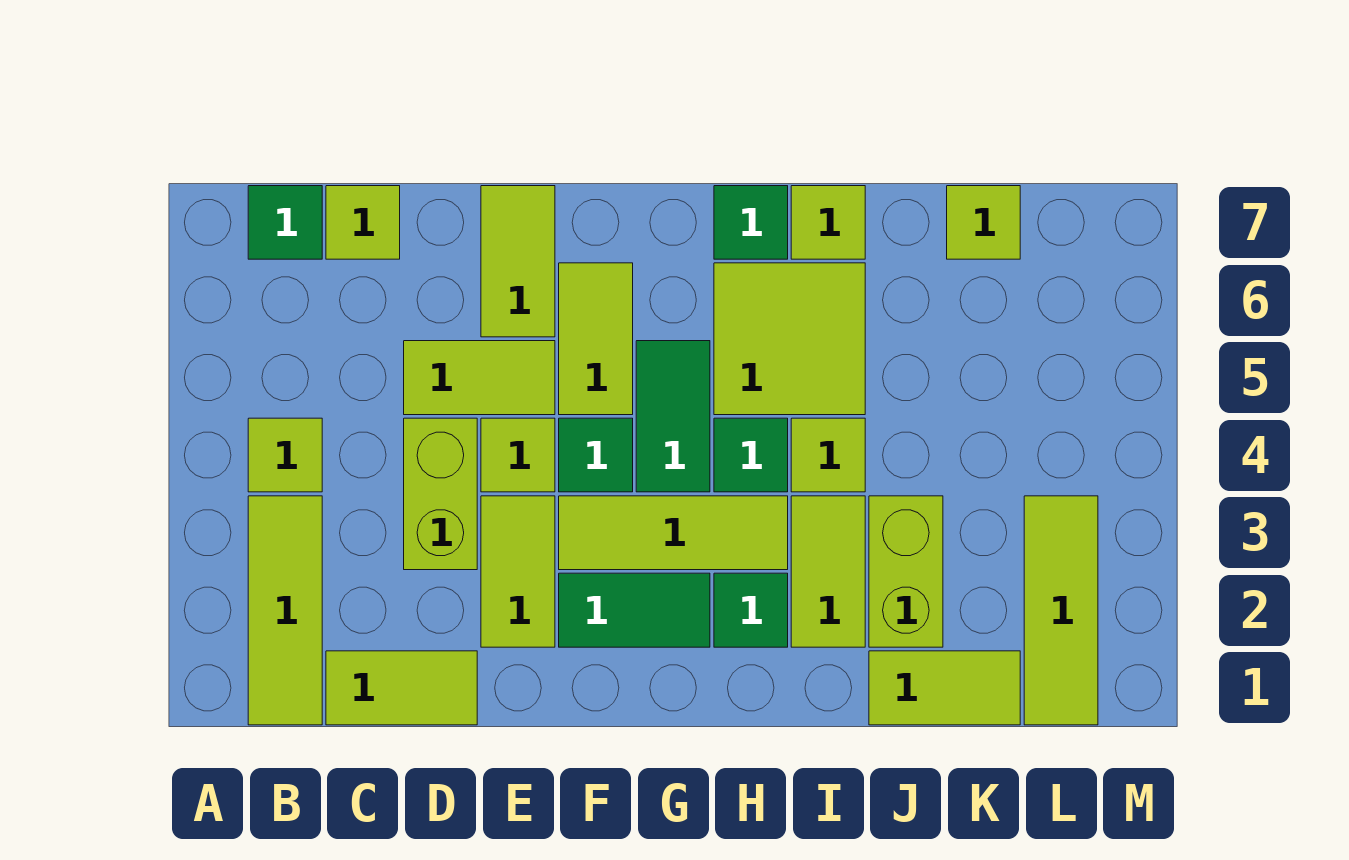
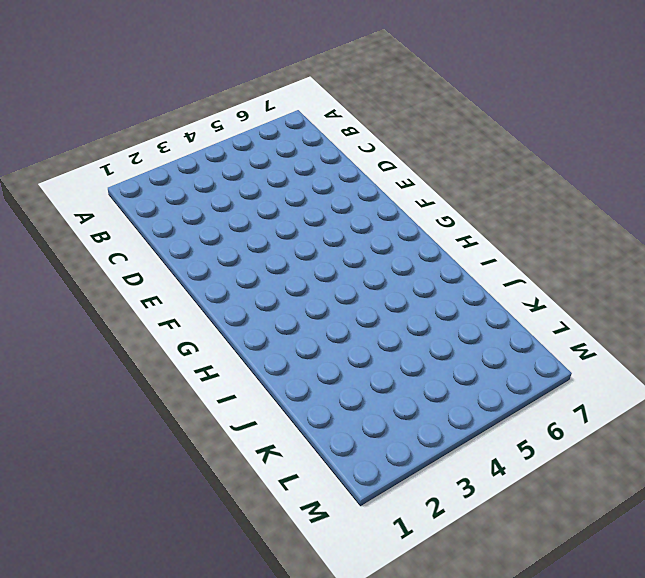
none -> lime tile B1:B3 level 1
none -> lime tile B4 level 1
none -> green tile B7 level 1

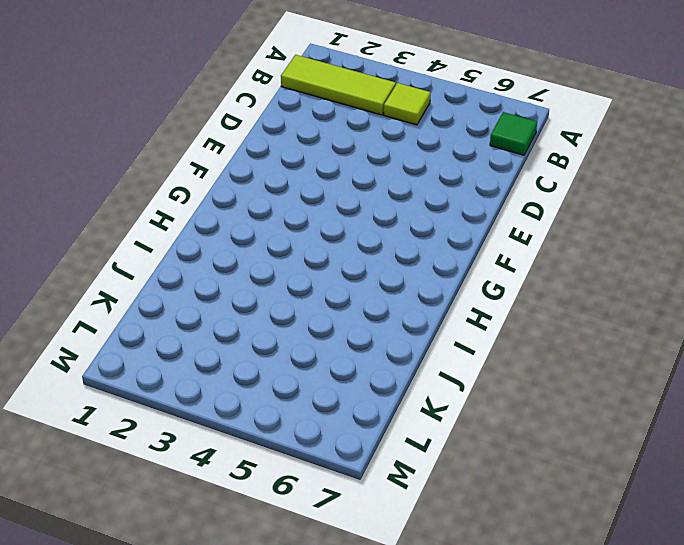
none -> lime tile C1:D1 level 1
none -> lime tile C7 level 1
none -> lime brick D3:D4 level 1

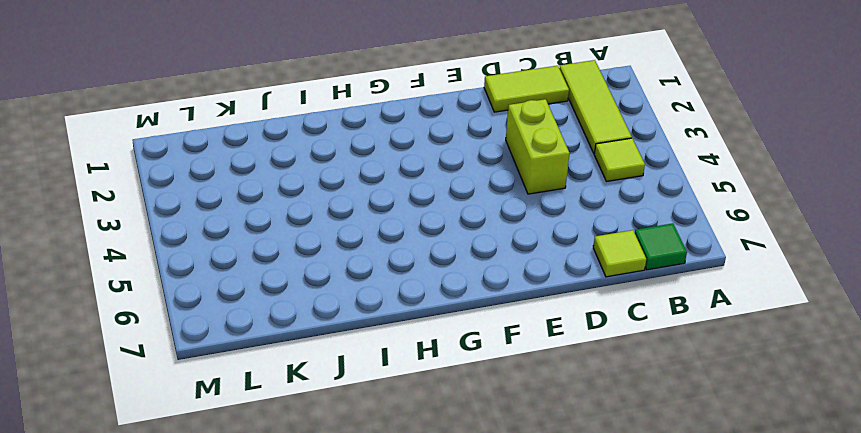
none -> lime tile D5:E5 level 1
none -> lime tile E2:E3 level 1
none -> lime tile E4 level 1

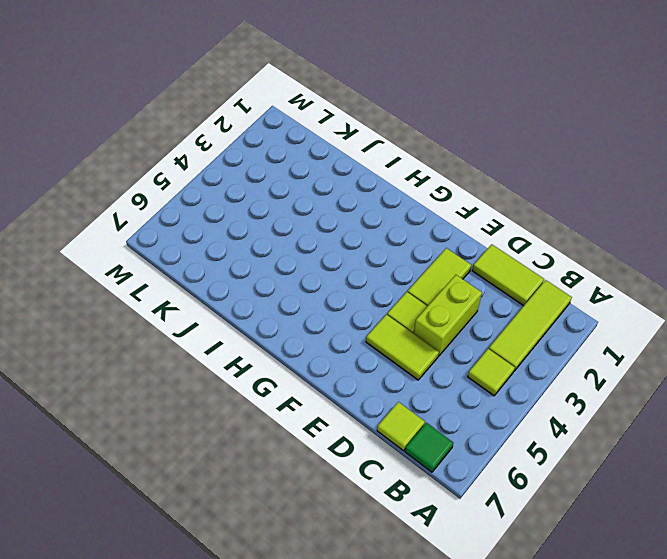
none -> lime tile E6:E7 level 1
none -> green tile F2:G2 level 1
none -> lime tile F3:H3 level 1

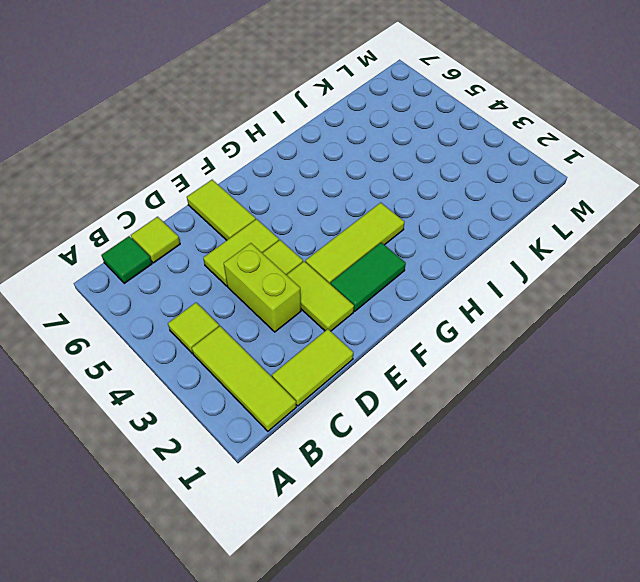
none -> green tile F4 level 1
none -> lime tile F5:F6 level 1
none -> green tile G4:G5 level 1

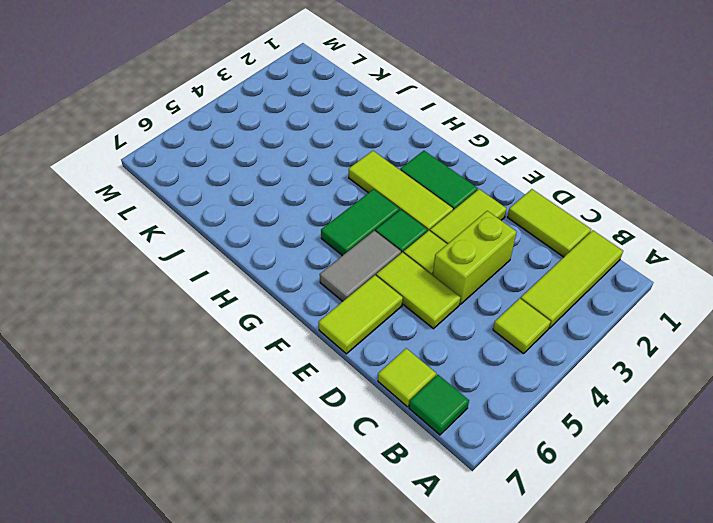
grey tile F5:F6 level 1 -> lime tile F5:F6 level 1
none -> green tile H2 level 1
none -> green tile H4 level 1
none -> lime tile H5:I6 level 1

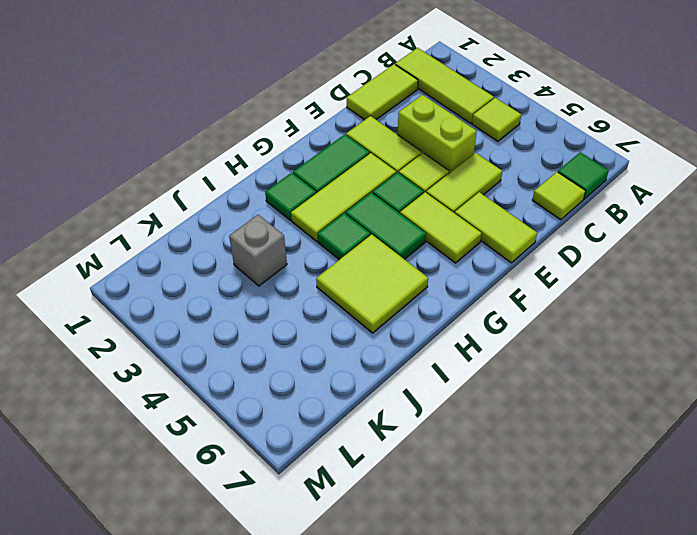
grey brick J3 level 1 -> lime brick J2:J3 level 1
none -> green tile H7 level 1
none -> lime tile I2:I3 level 1
none -> lime tile I4 level 1

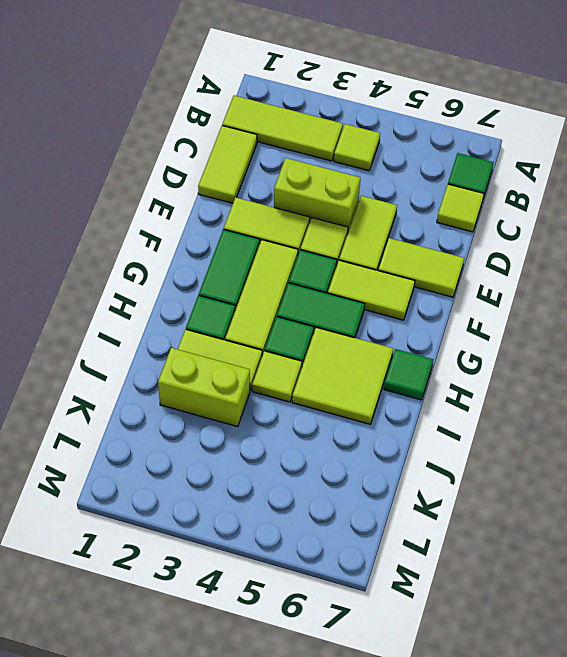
none -> lime tile I7 level 1
none -> lime tile J1:K1 level 1
none -> lime tile K7 level 1

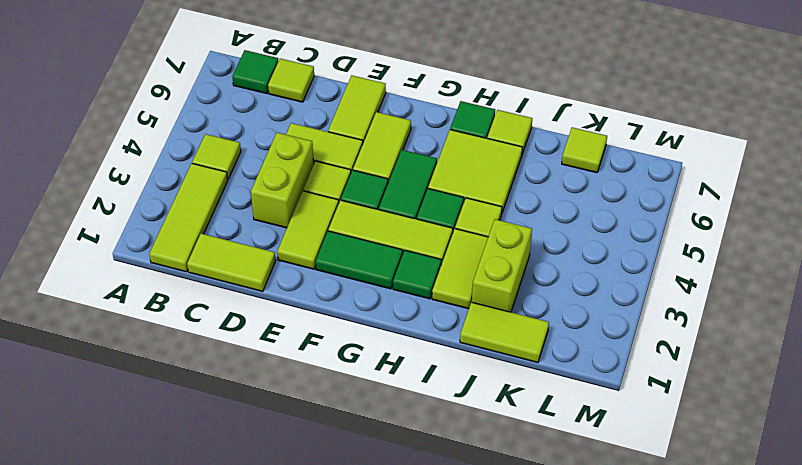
none -> lime tile L1:L3 level 1

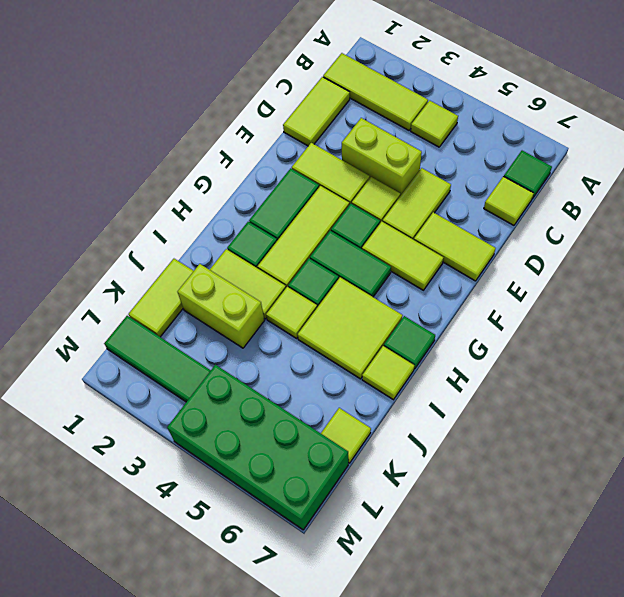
green tile L1:L3 level 1 -> lime tile L1:L3 level 1
green brick L4:M7 level 1 -> none

